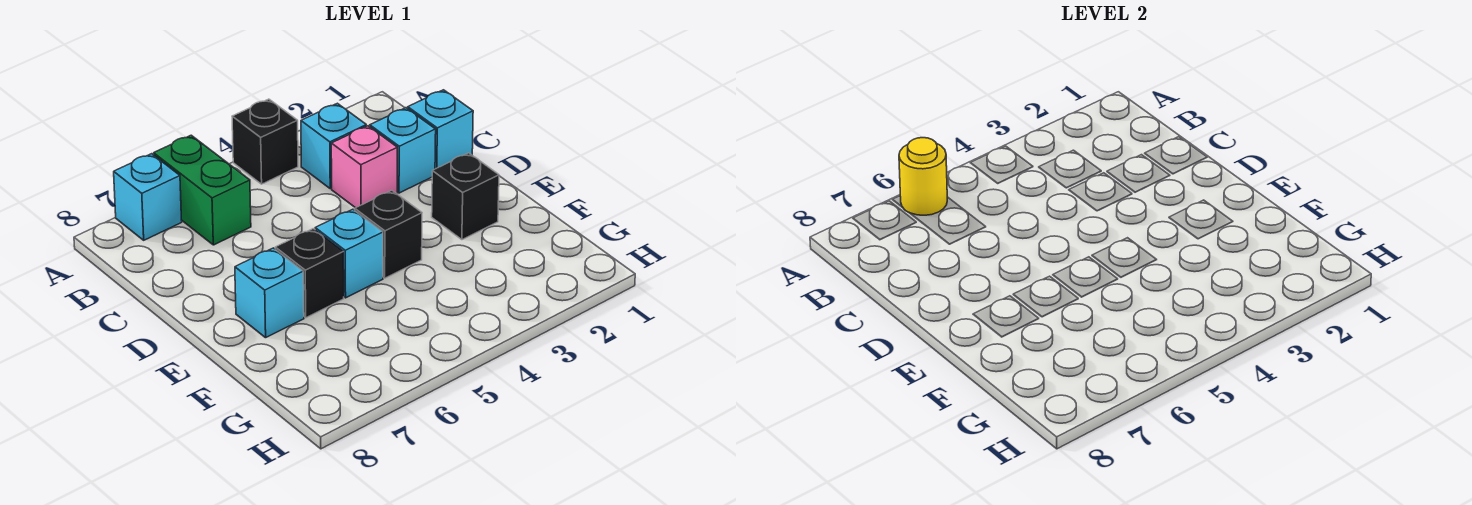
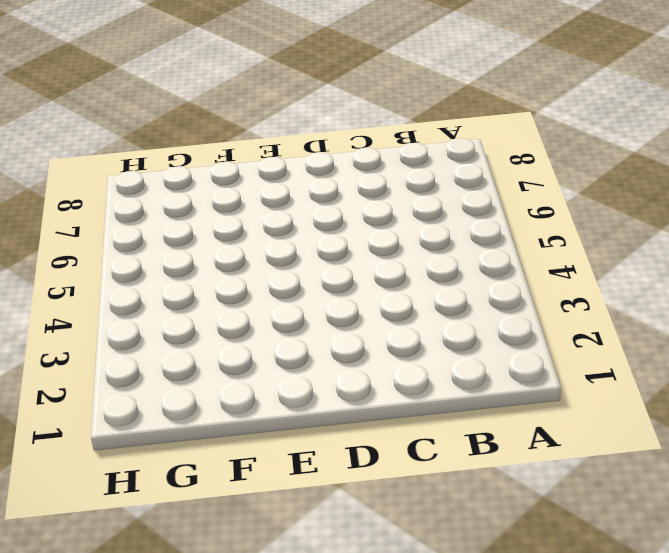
none -> black brick A4 level 1
none -> green brick A6:B6 level 1
none -> cyan brick A7 level 1

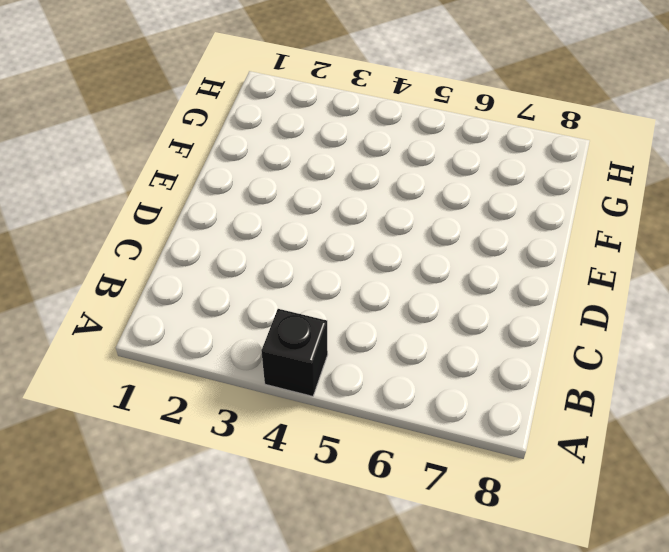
none -> green brick A6:B6 level 1
none -> cyan brick A7 level 1
none -> cyan brick B3 level 1

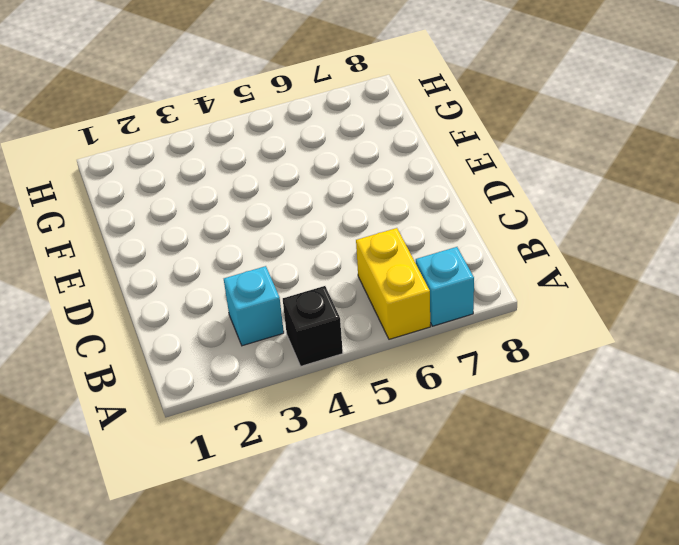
yellow brick A6:B6 level 1 -> green brick A6:B6 level 1
none -> cyan brick C1 level 1
none -> cyan brick C2 level 1
none -> pink brick C3 level 1

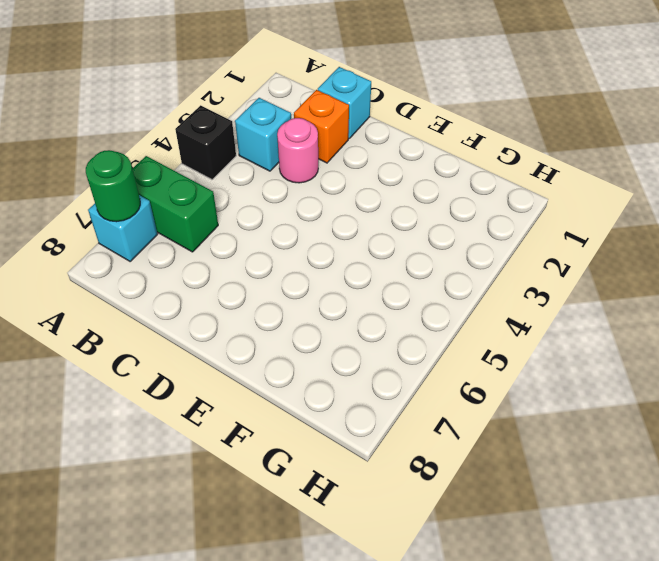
green round brick A7 level 2 -> none
orange brick C2 level 1 -> cyan brick C2 level 1
pink round brick C3 level 1 -> pink brick C3 level 1
none -> black brick E2 level 1
none -> black brick E4 level 1
none -> cyan brick E5 level 1

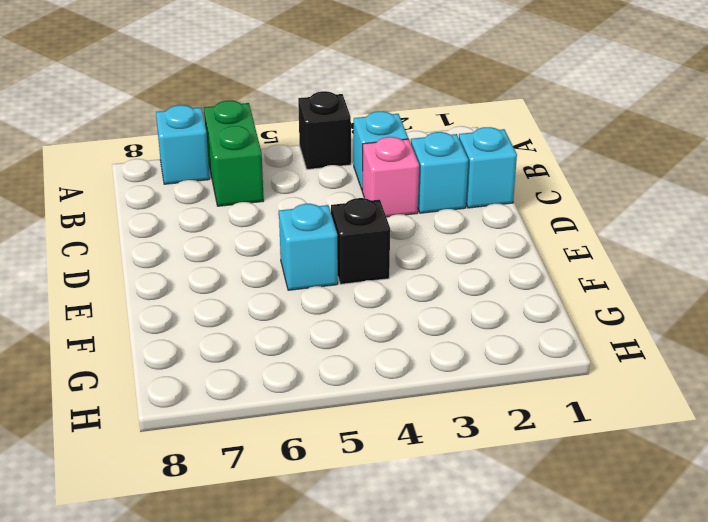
none -> black brick E2 level 1
none -> black brick E6 level 1
none -> cyan brick E7 level 1

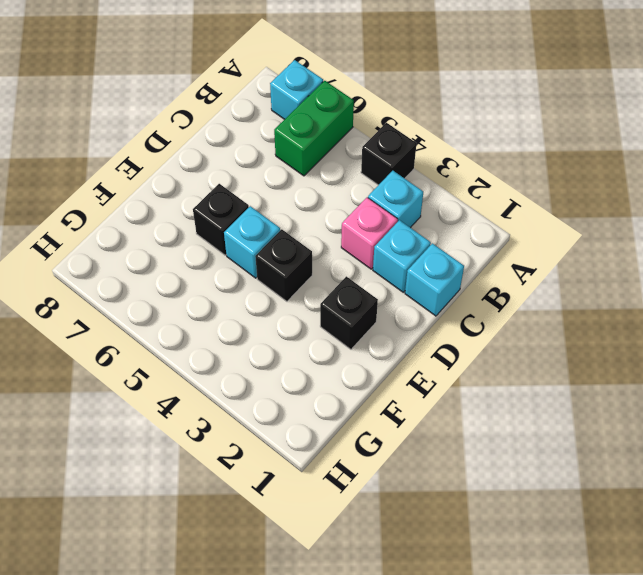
none -> cyan brick E7 level 1
none -> yellow round brick A6 level 2

